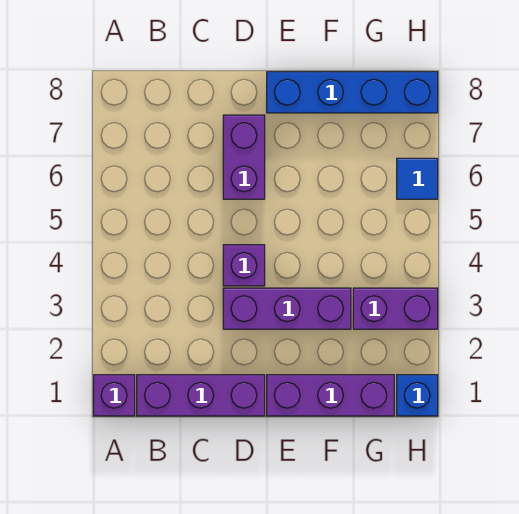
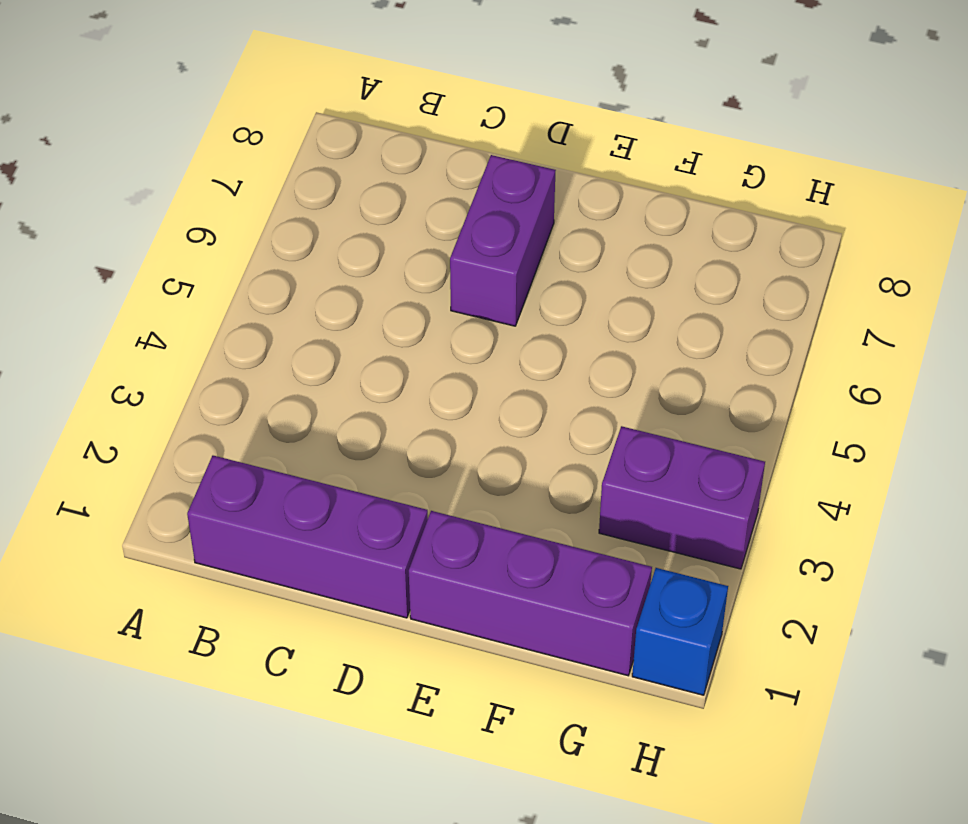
none -> purple brick A1 level 1
none -> purple brick D3:F3 level 1

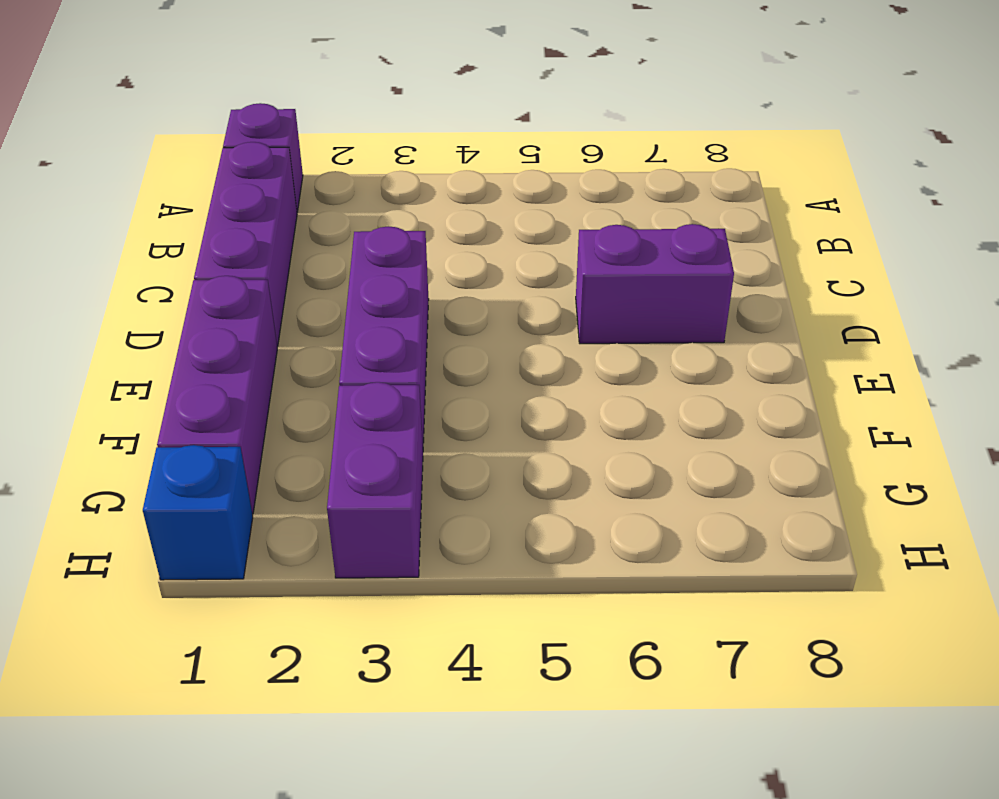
none -> purple brick D4 level 1
none -> blue brick E8:H8 level 1

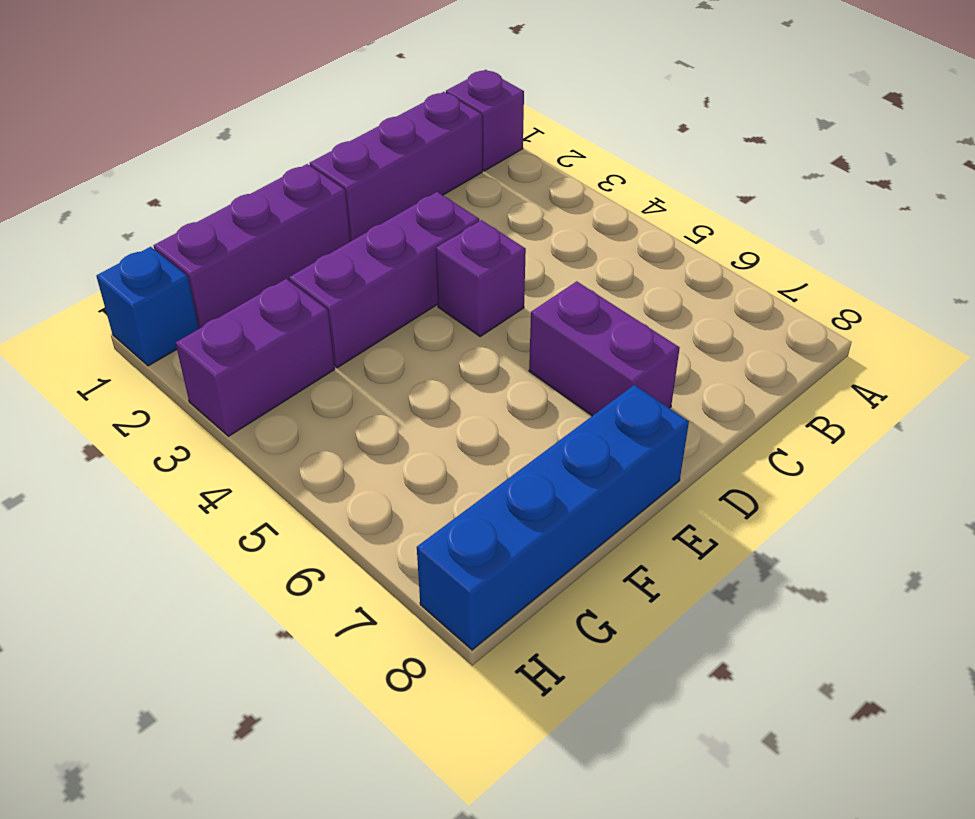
none -> blue tile H6 level 1

